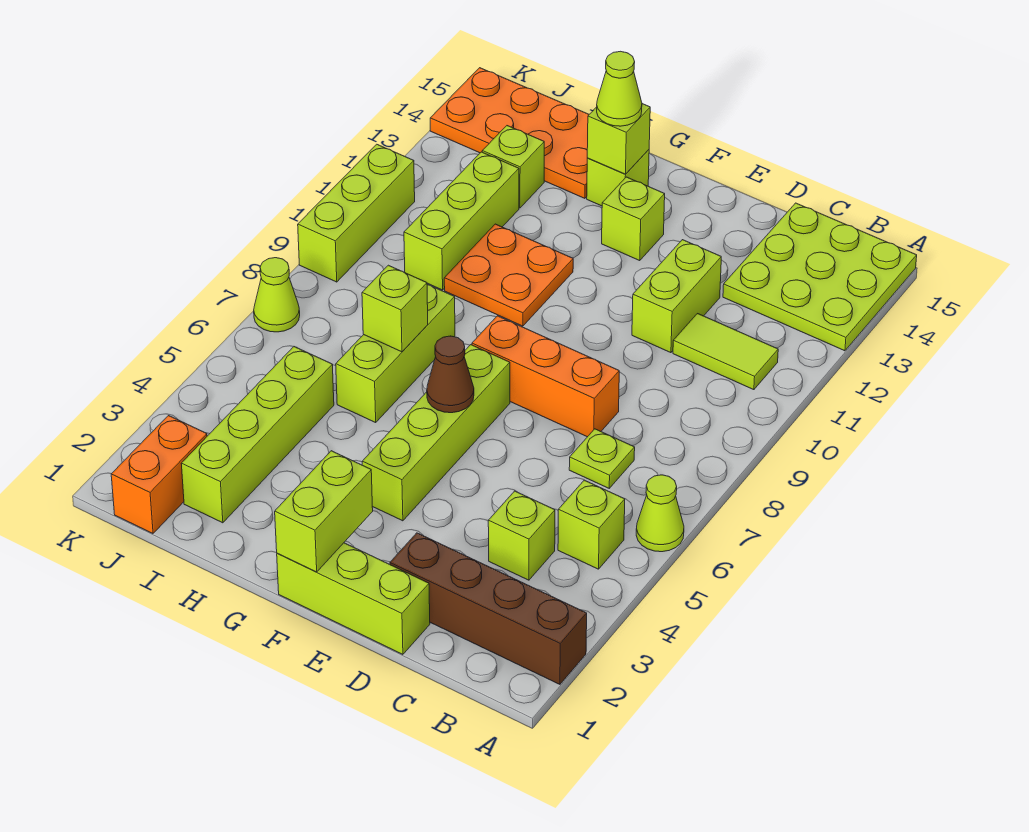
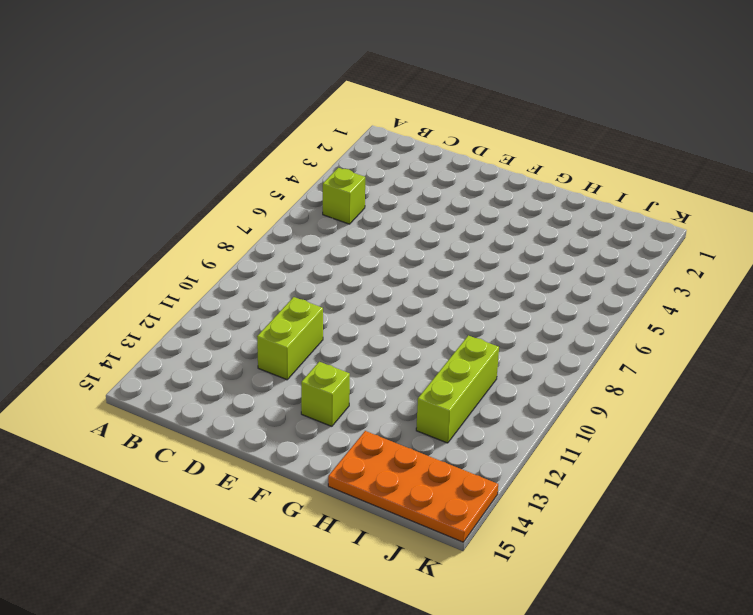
none -> brown brick A2:D2 level 1
none -> lime cone A6 level 1
none -> lime plate A13:C15 level 1

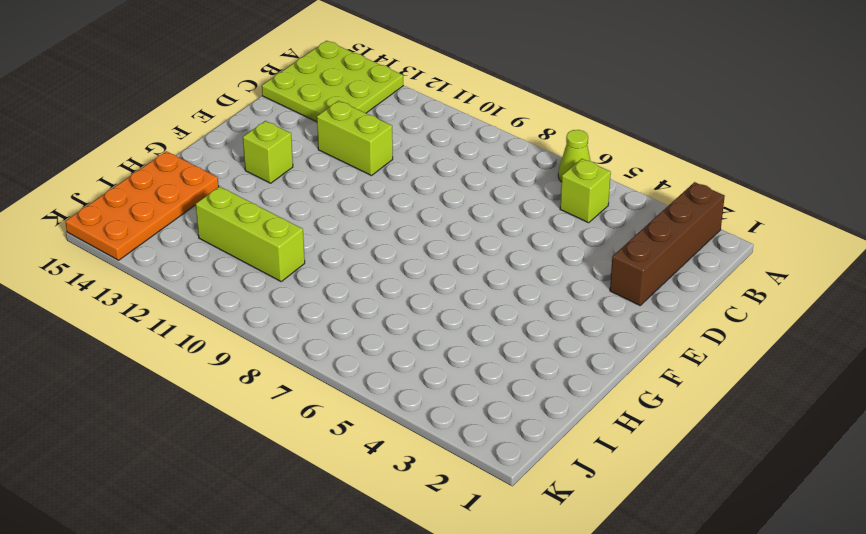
none -> lime tile B11:C11 level 1
none -> lime brick C4 level 1
none -> lime plate C7 level 1

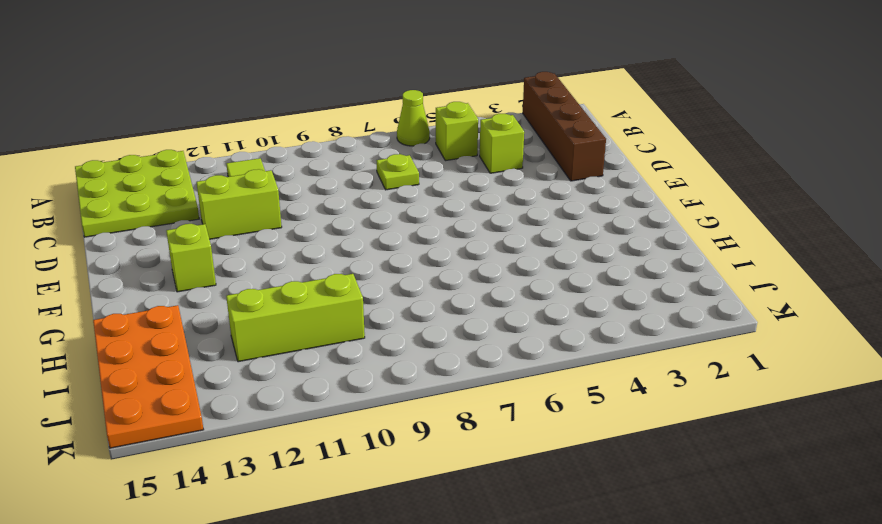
none -> lime brick D1:F1 level 1
none -> orange brick D8:F8 level 1
none -> lime brick F4:F7 level 1

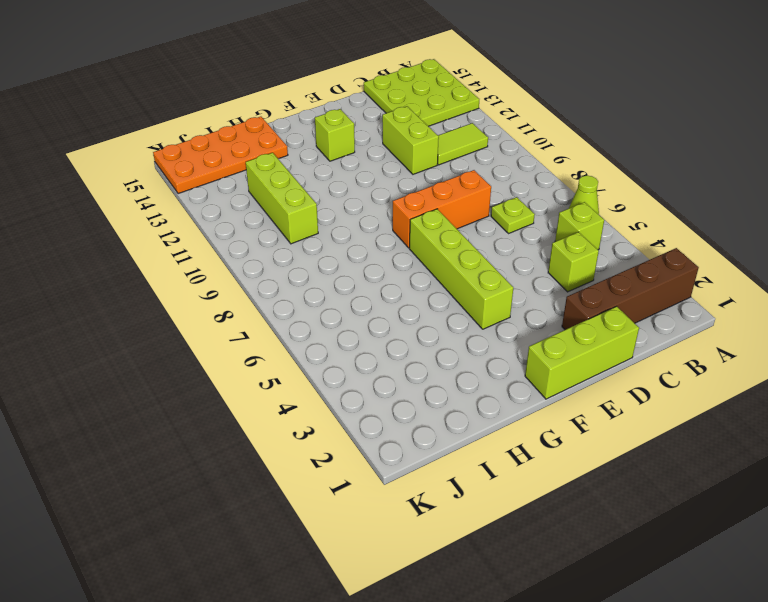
none -> orange plate G10:H11 level 1
none -> lime brick G14 level 1
none -> lime brick H6:H8 level 1

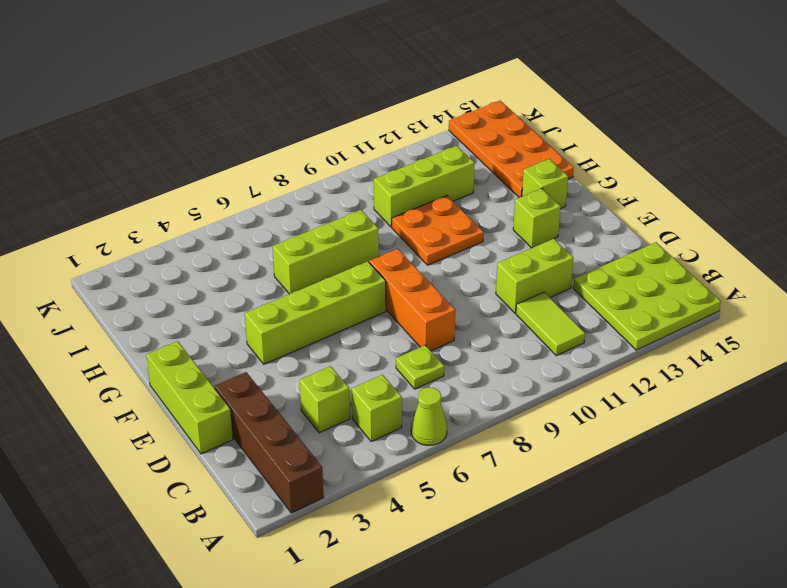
none -> lime brick I2:I5 level 1
none -> lime brick I13 level 1
none -> orange brick J1:J2 level 1

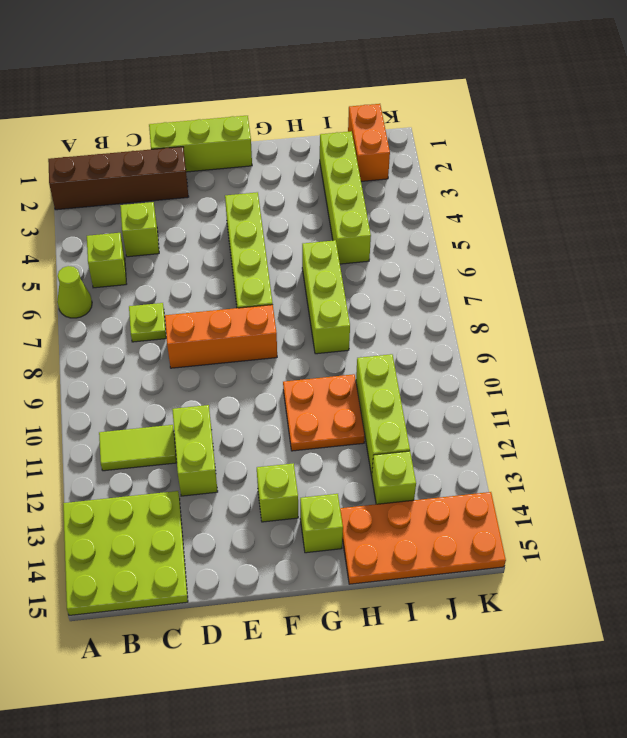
none -> lime cone K7 level 1
none -> lime brick K9:K11 level 1
none -> lime brick F1:F2 level 2

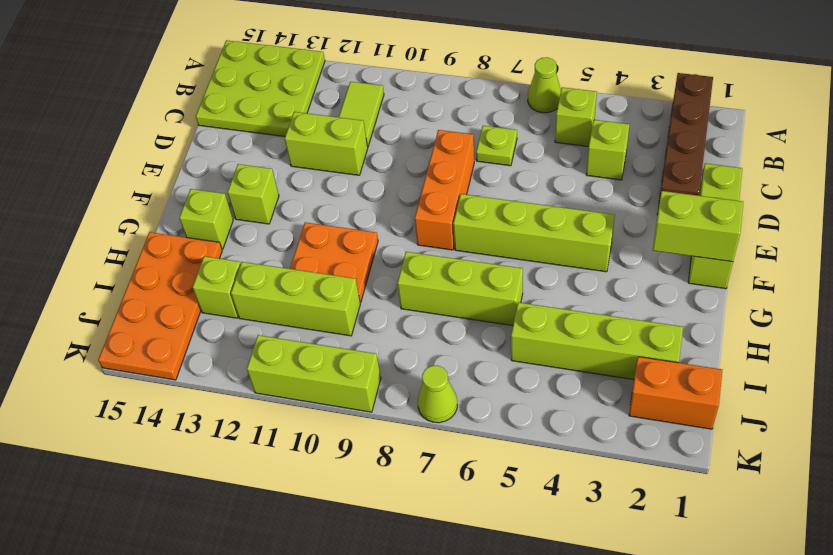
none -> brown cone F6 level 2
none -> lime brick G14 level 2
none -> lime brick H7 level 2

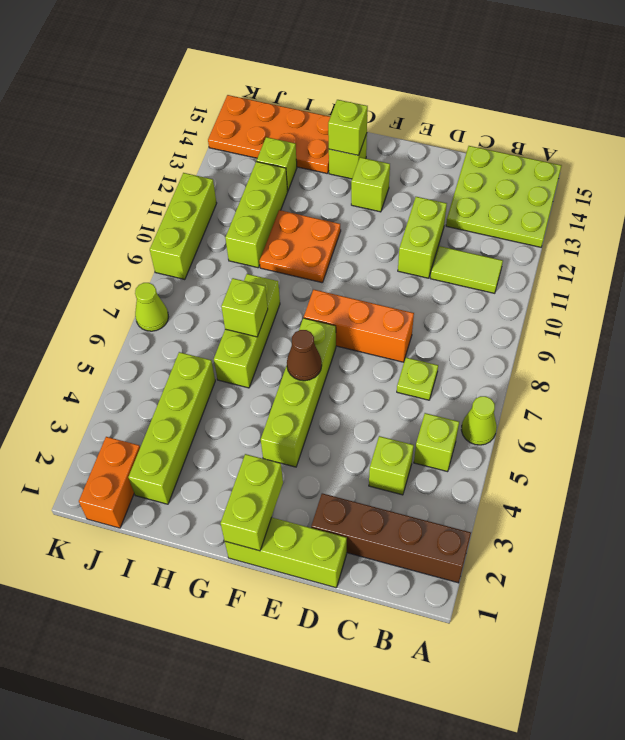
none -> lime cone G14 level 3

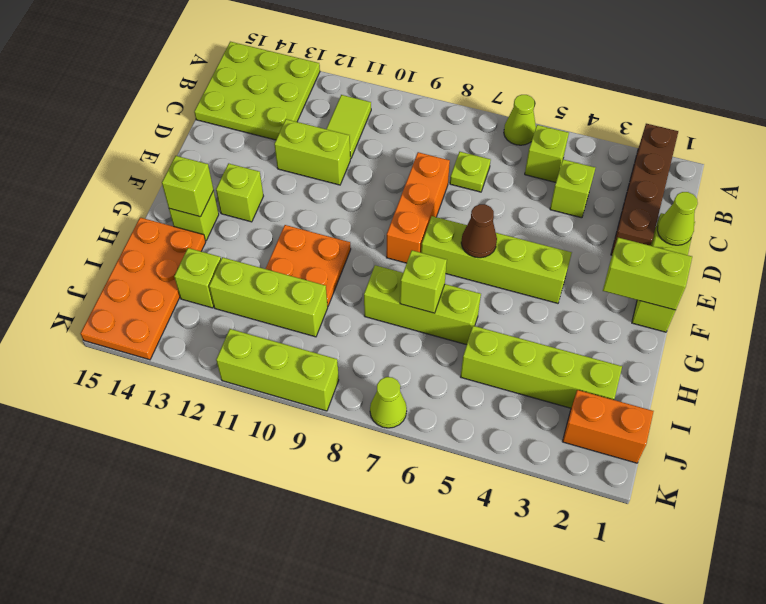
lime cone D1 level 2 -> lime cone G14 level 3

